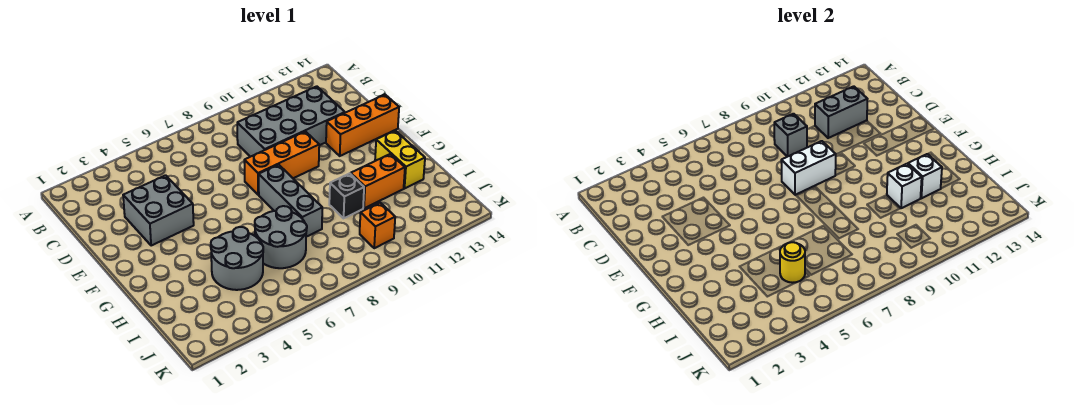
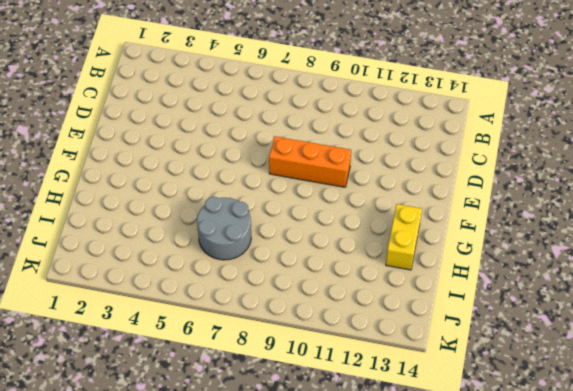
none -> grey brick C9:D12 level 1
none -> grey brick D3:E4 level 1
none -> orange brick E12:E14 level 1

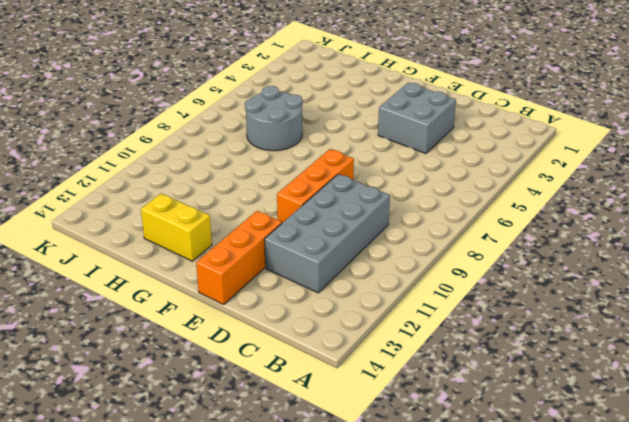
none -> grey brick F8:H8 level 1
none -> grey round brick H4:I5 level 1
none -> black brick H10 level 1

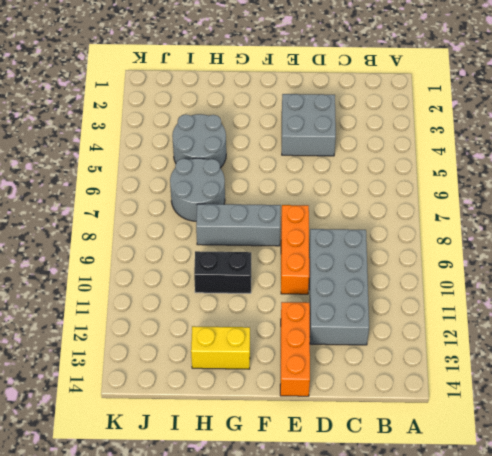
black brick G10:H10 level 1 -> black brick H10 level 1
none -> orange brick H11:H12 level 1
none -> orange brick J10 level 1
none -> grey brick C9 level 2

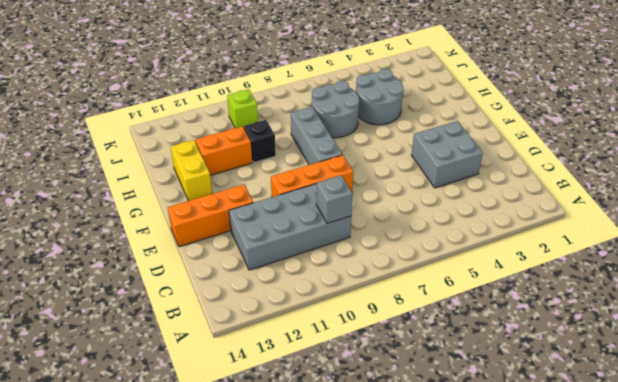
lime brick J10 level 1 -> orange brick J10 level 1
none -> grey brick C11:C12 level 2
none -> white brick E8:E9 level 2
none -> white brick H11 level 2

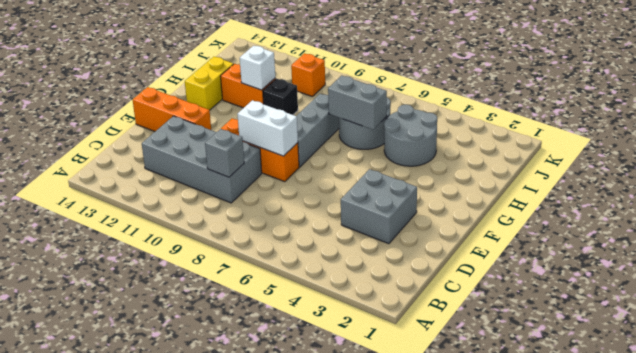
grey brick H6:H7 level 2 -> grey brick C11:C12 level 2
none -> white brick H12 level 2
none -> yellow round brick I5 level 2

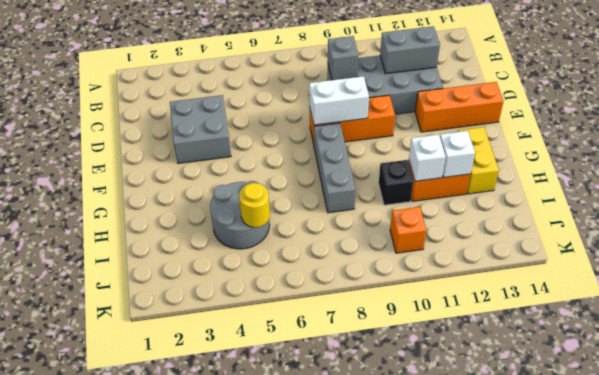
none -> grey round brick H6:I7 level 1

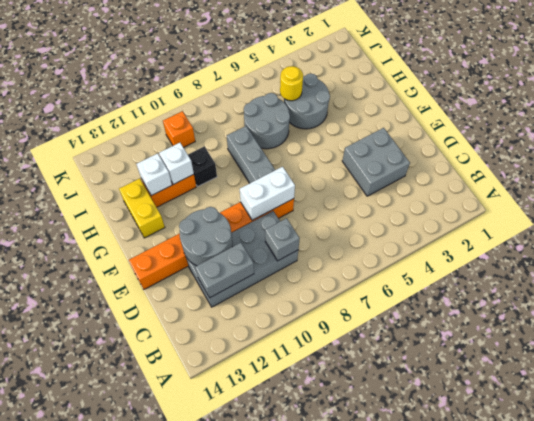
grey round brick D11:E12 level 2 -> none

